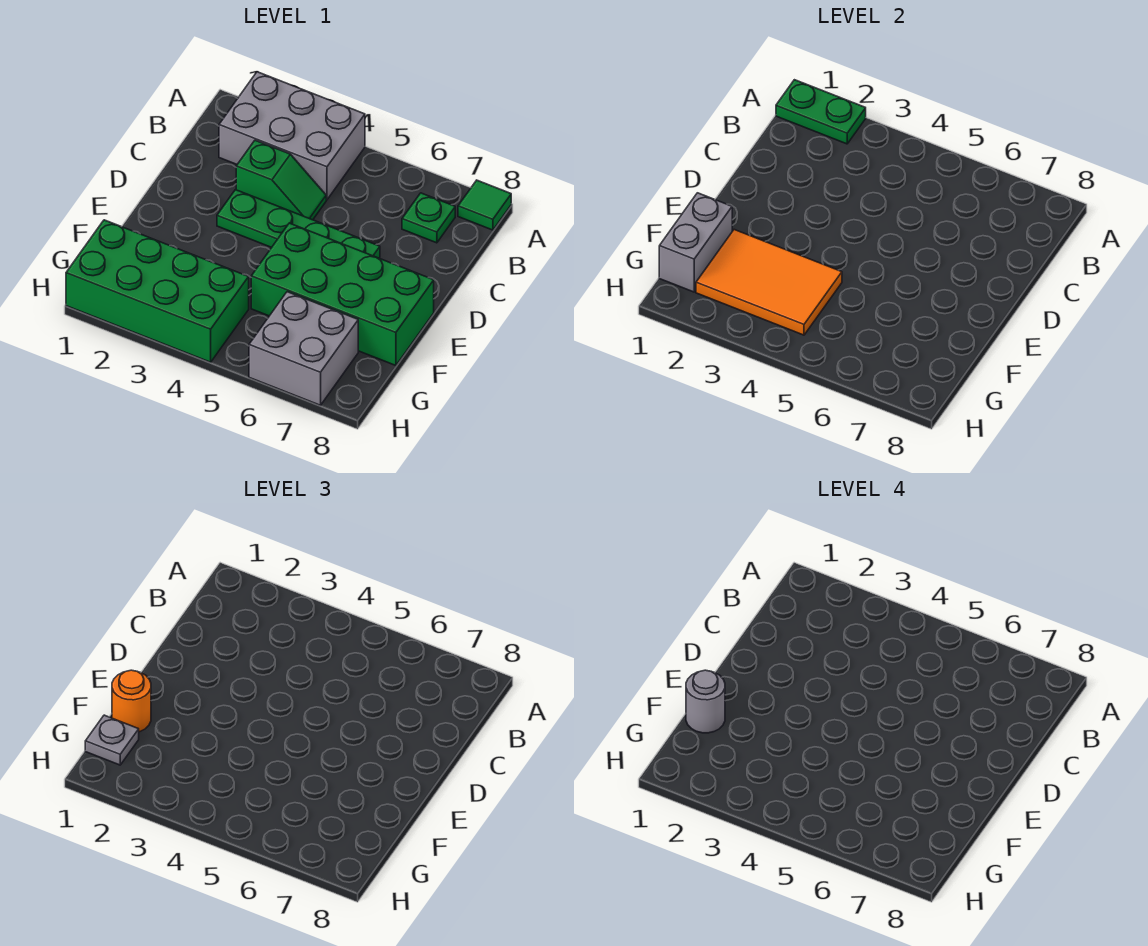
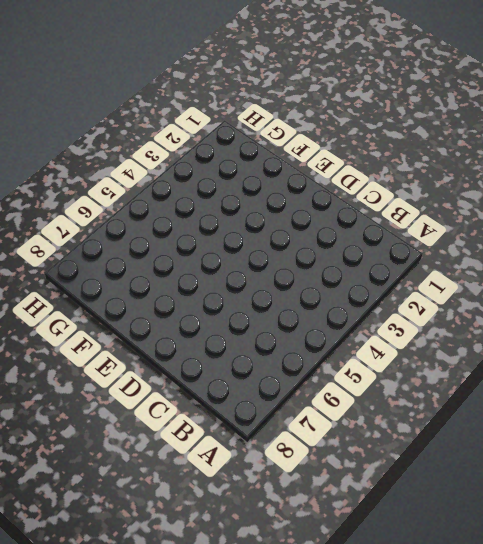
none -> grey brick A2:B4 level 1
none -> green tile A8 level 1
none -> green plate B7 level 1

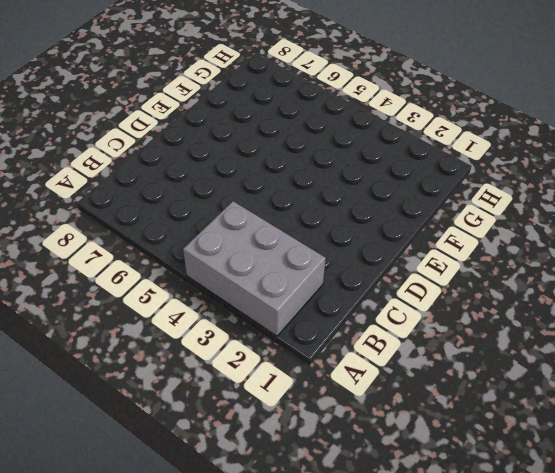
none -> green tile A8 level 1
none -> green plate B7 level 1
none -> green slope C3:C4 level 1 top 3

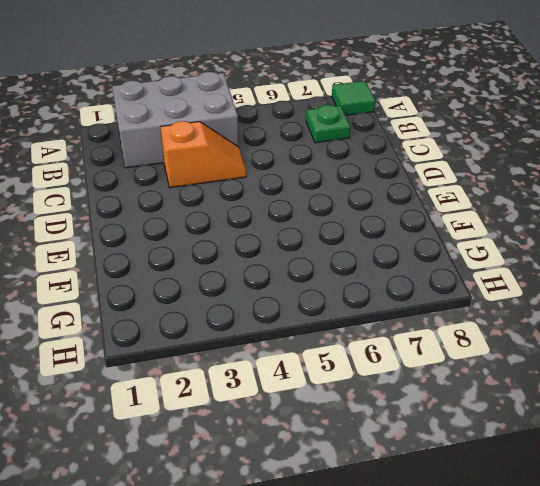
orange slope C3:C4 level 1 top 3 -> green slope C3:C4 level 1 top 3
none -> green plate D3:D6 level 1
none -> green brick E5:F8 level 1
none -> green brick G1:H4 level 1

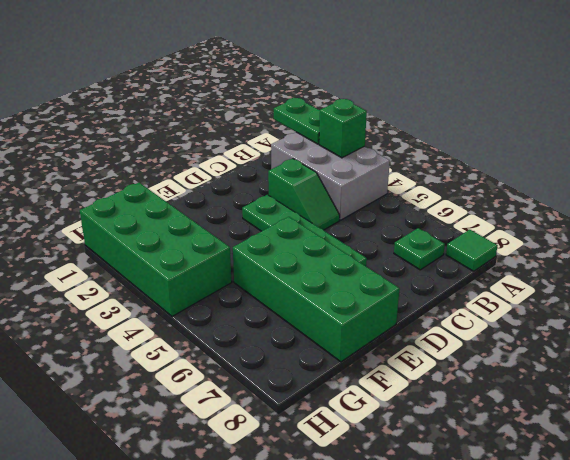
green brick A3 level 2 -> none
none -> grey brick G6:H7 level 1
none -> grey brick F1:G1 level 2
none -> orange tile F2:G4 level 2

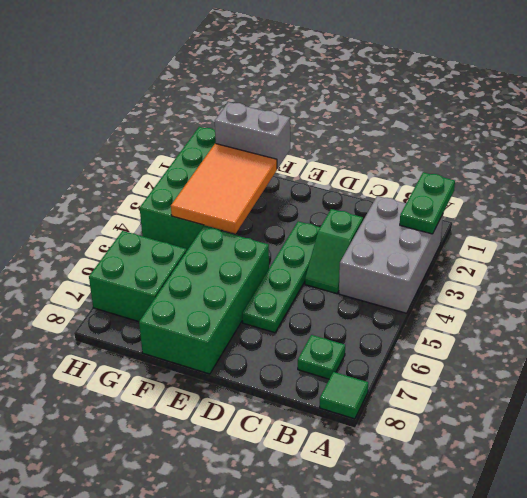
green brick G6:H7 level 1 -> grey brick G6:H7 level 1
none -> orange round brick F1 level 3
none -> grey plate G1 level 3
none -> grey round brick F1 level 4

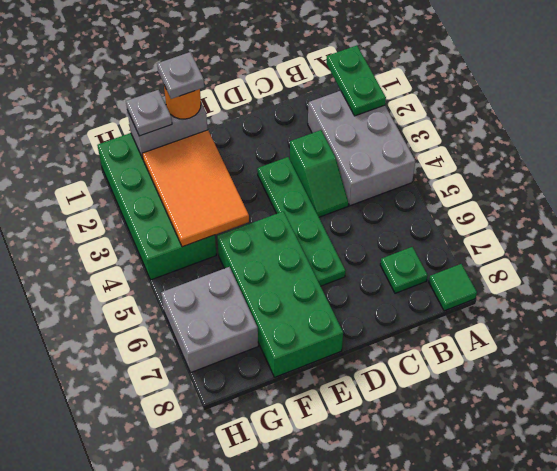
grey plate F1 level 4 -> grey round brick F1 level 4

